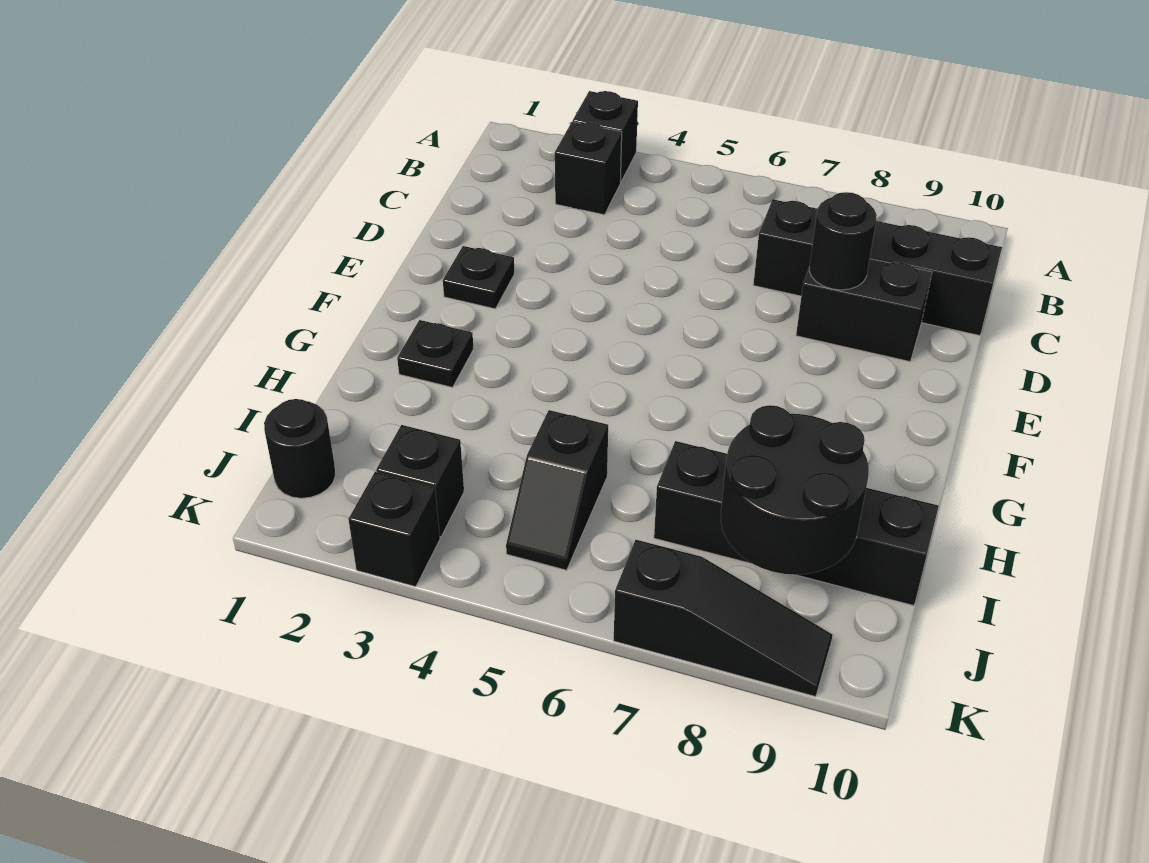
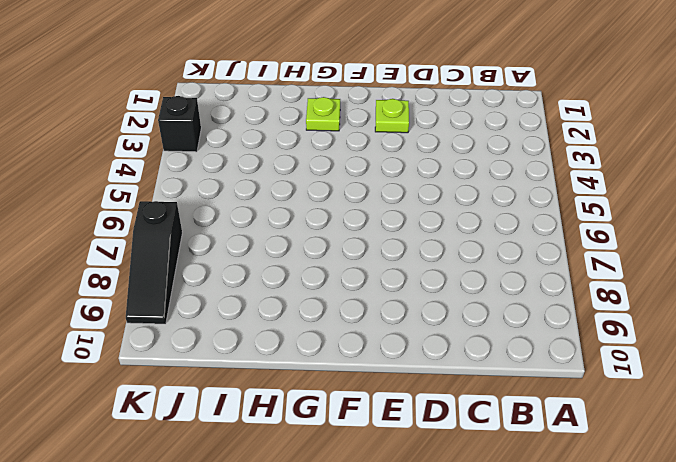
lime plate E2 level 1 -> black plate E2 level 1
lime plate G2 level 1 -> black plate G2 level 1
none -> black brick A3 level 1
none -> black brick B3 level 1
none -> black brick C7:C10 level 1

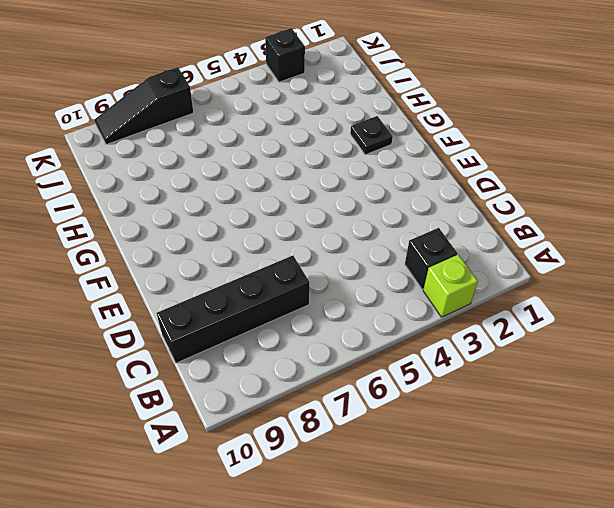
lime brick A3 level 1 -> black brick A3 level 1
none -> black brick D8:D9 level 1
none -> black plate E2 level 1
none -> black slope I5:J5 level 1 top I

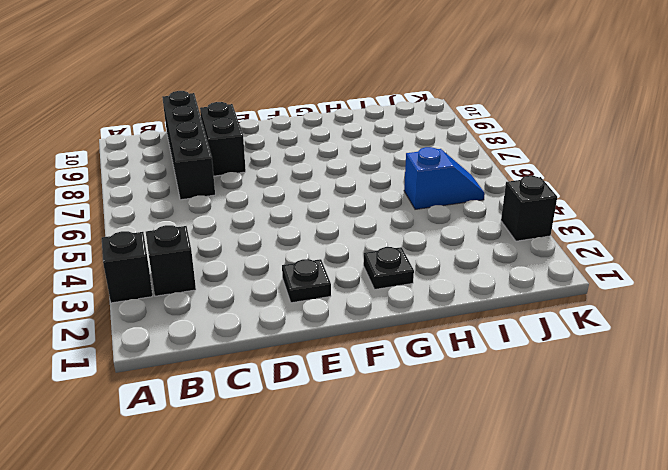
blue slope I5:J5 level 1 top I -> black slope I5:J5 level 1 top I
none -> black brick I7:I10 level 1
none -> black round brick J1 level 1
none -> black brick J3 level 1

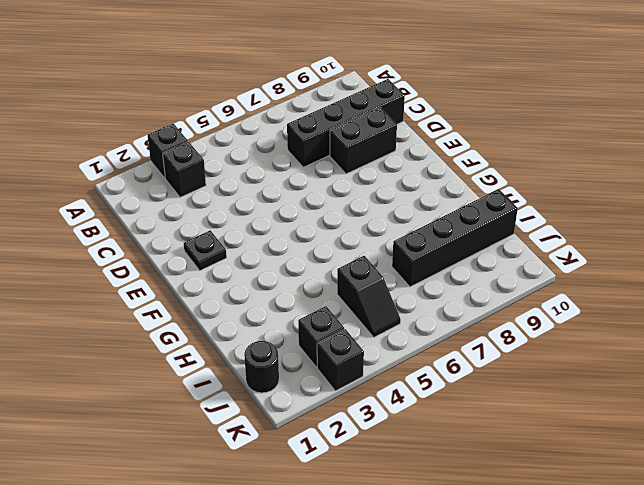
none -> black plate G2 level 1
none -> black slope K7:K9 level 1 top 7
none -> black round brick D8 level 2

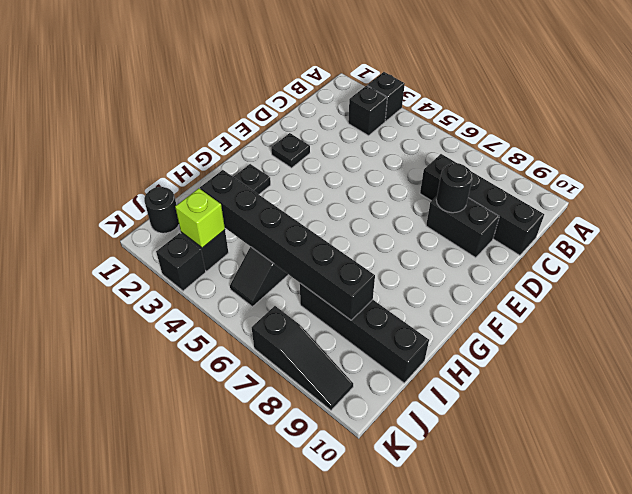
black brick I3:I8 level 2 -> black round brick I8:J9 level 2
lime brick J3 level 2 -> none

